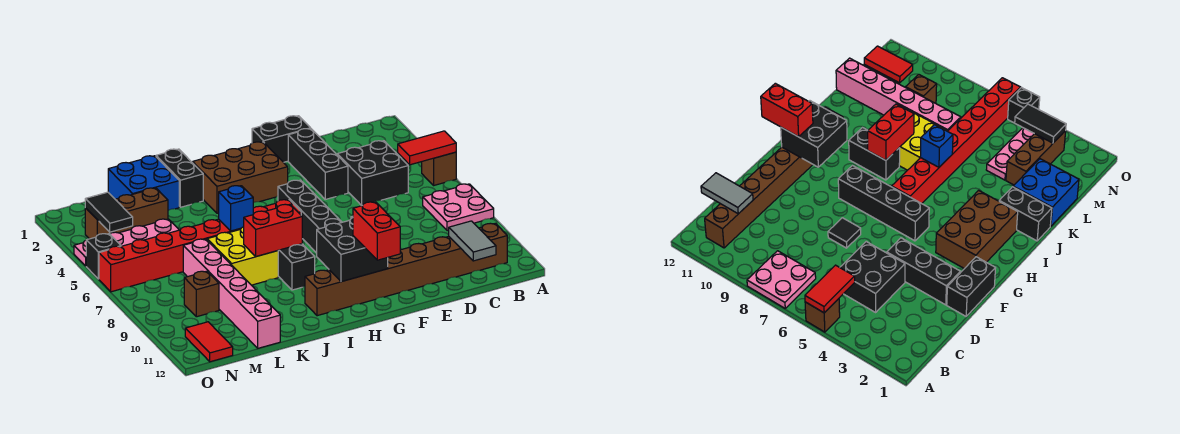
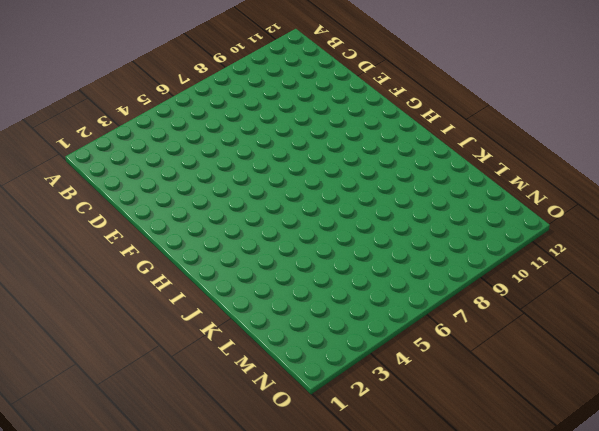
none -> brown brick A5 level 1
none -> pink plate A7:B8 level 1
none -> brown brick B11:I11 level 1

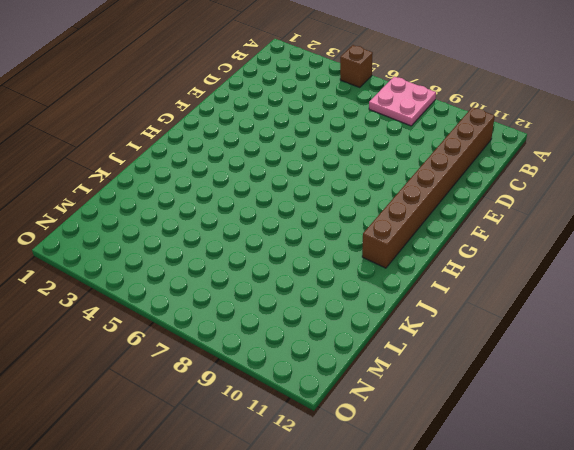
none -> black brick C4:D5 level 1
none -> black brick E1:F1 level 1
none -> black brick E2:E4 level 1

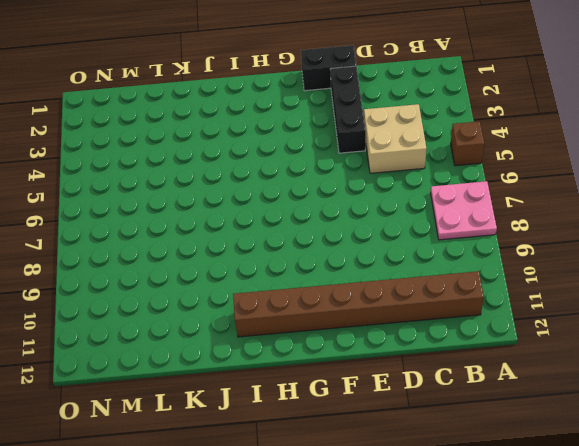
tan brick C4:D5 level 1 -> black brick C4:D5 level 1
none -> black tile E7 level 1
none -> brown brick G2:I3 level 1
none -> black brick G5:G8 level 1

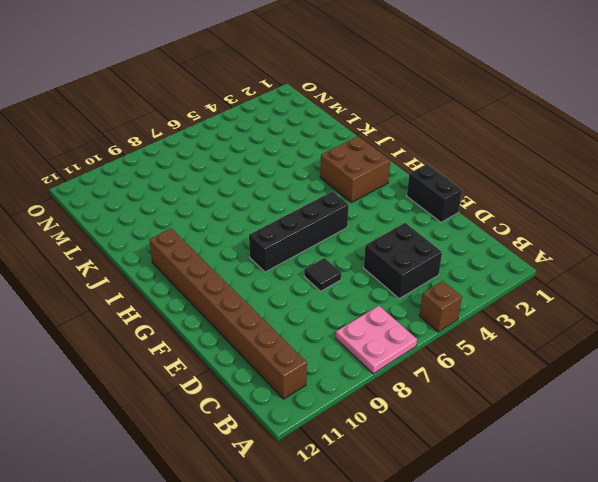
brown brick H2:I3 level 1 -> brown brick G2:I3 level 1
none -> black brick E2:E4 level 1
none -> red brick H6:O6 level 1
none -> black brick I8:I9 level 1

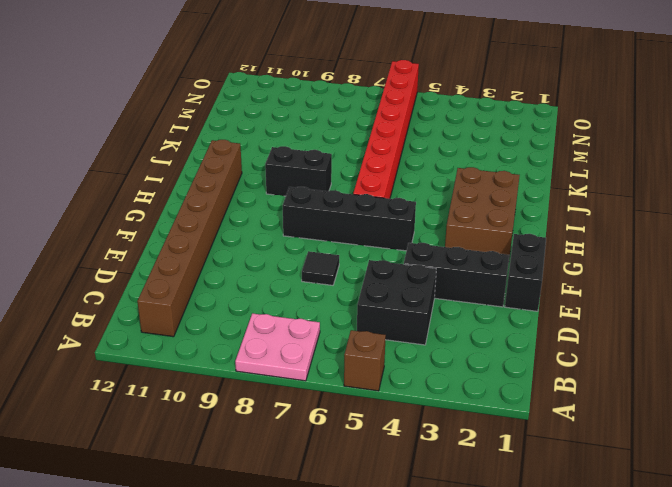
none -> black brick J1:J2 level 1
none -> yellow brick J7:K8 level 1
none -> blue brick K1:L2 level 1

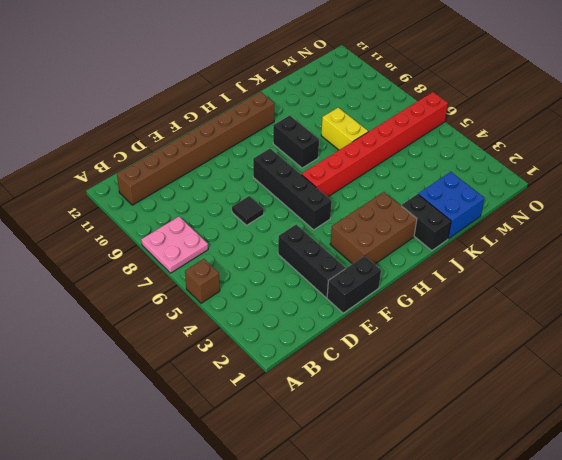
yellow brick K7:K8 level 1 -> yellow brick J7:K8 level 1
none -> black brick C4:D5 level 1
none -> brown brick L3:N3 level 1
none -> pink plate L4:O4 level 1

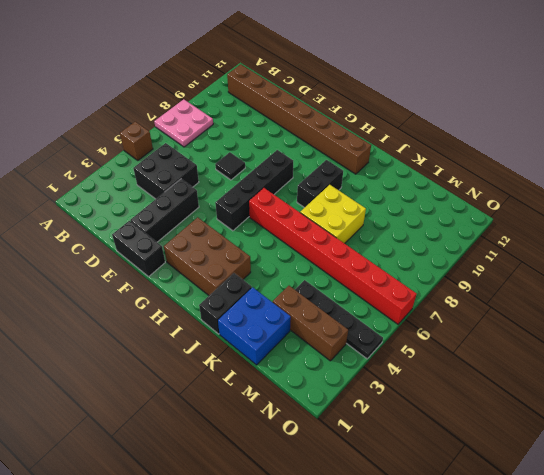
black plate L4:O4 level 1 -> pink plate L4:O4 level 1
none -> pink brick L7:L12 level 1
none -> brown brick M9 level 1
none -> red tile N11:N12 level 1

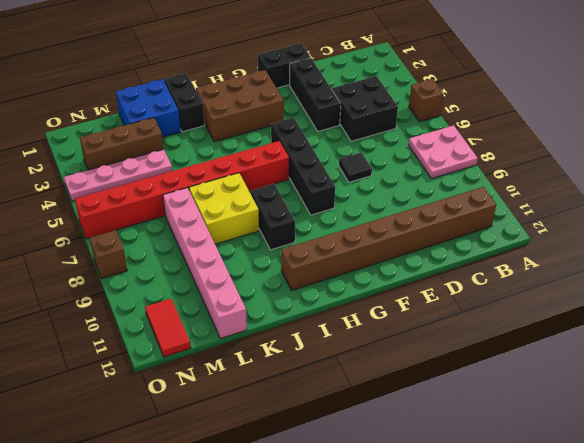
brown brick O8 level 1 -> brown brick M9 level 1
none -> black brick O5 level 1
none -> red tile A5:B5 level 2
none -> grey tile C11:C12 level 2

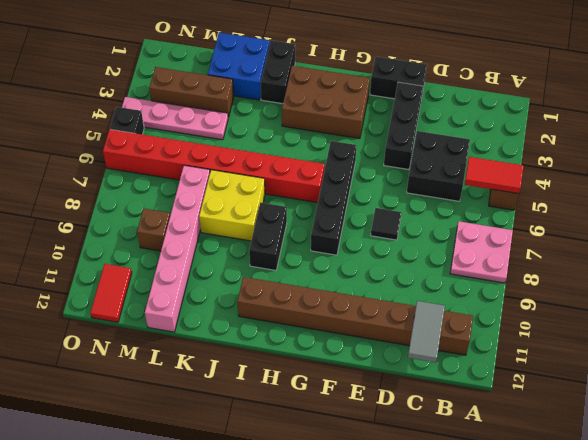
none -> black brick G10:H11 level 2
none -> red brick I8:J8 level 2
none -> blue brick J6 level 2

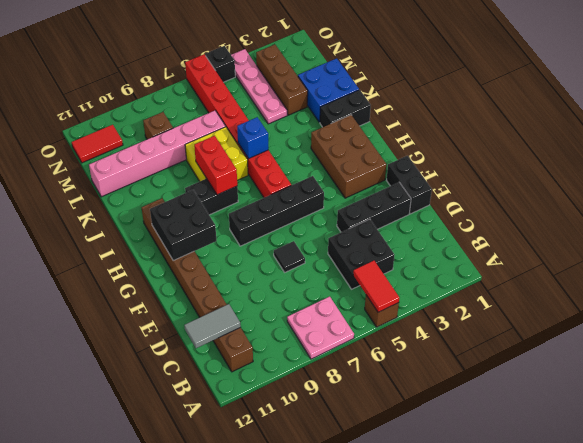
none -> black tile N3:N4 level 2
none -> red brick G11:G12 level 3

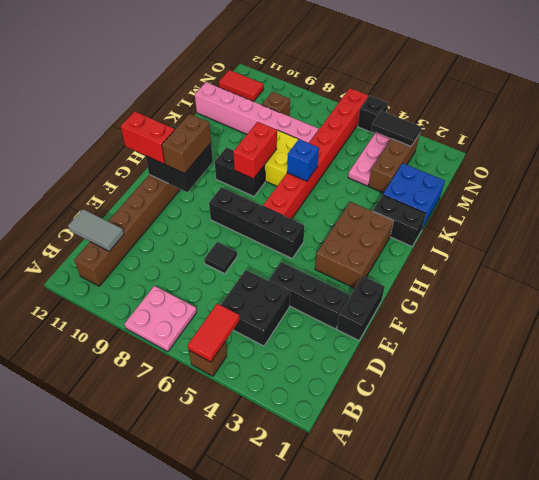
brown brick G10:H10 level 3 -> none

